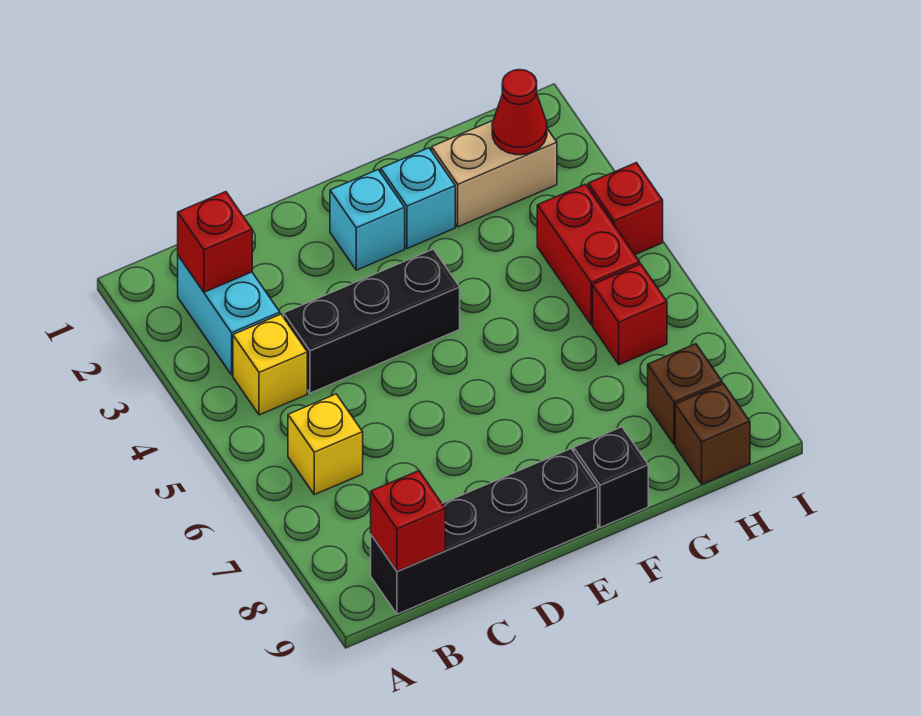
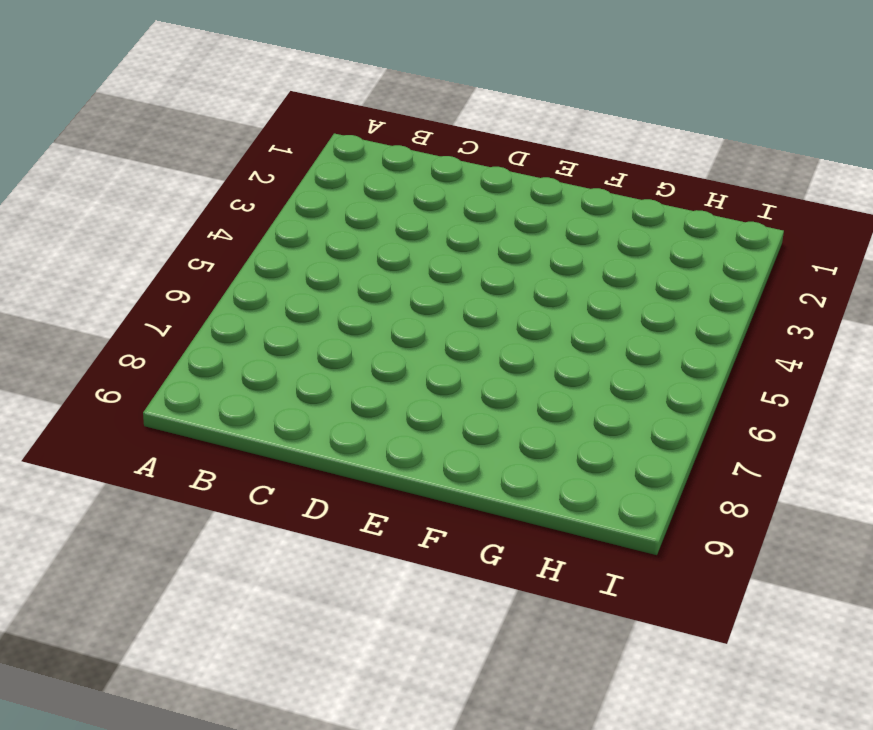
none -> cyan brick B2:B3 level 1
none -> yellow brick B4 level 1
none -> yellow brick B6 level 1

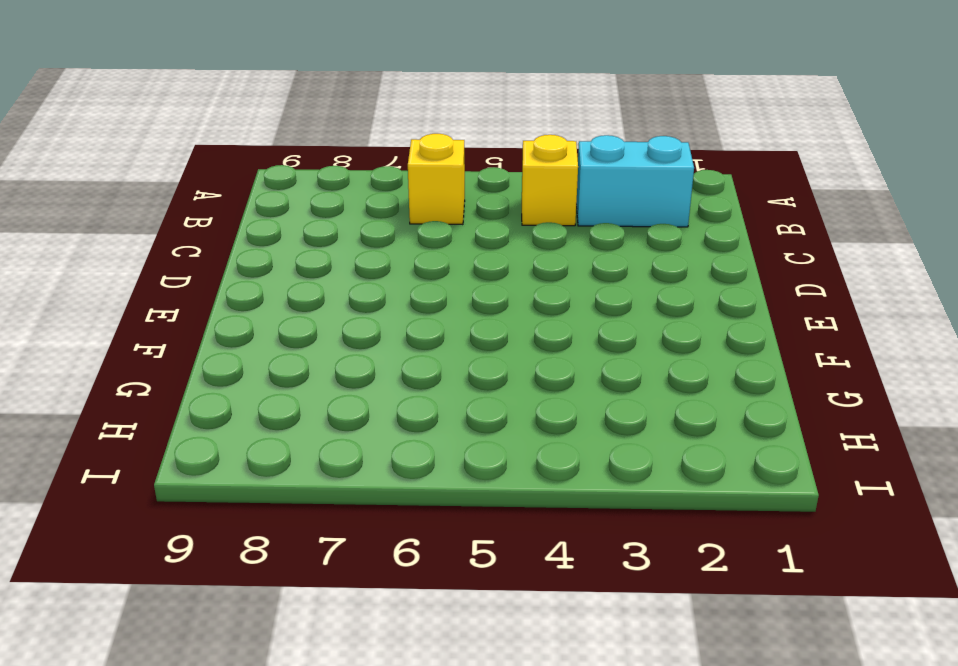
none -> black brick B9:E9 level 1
none -> black brick C4:E4 level 1
none -> cyan brick E2 level 1

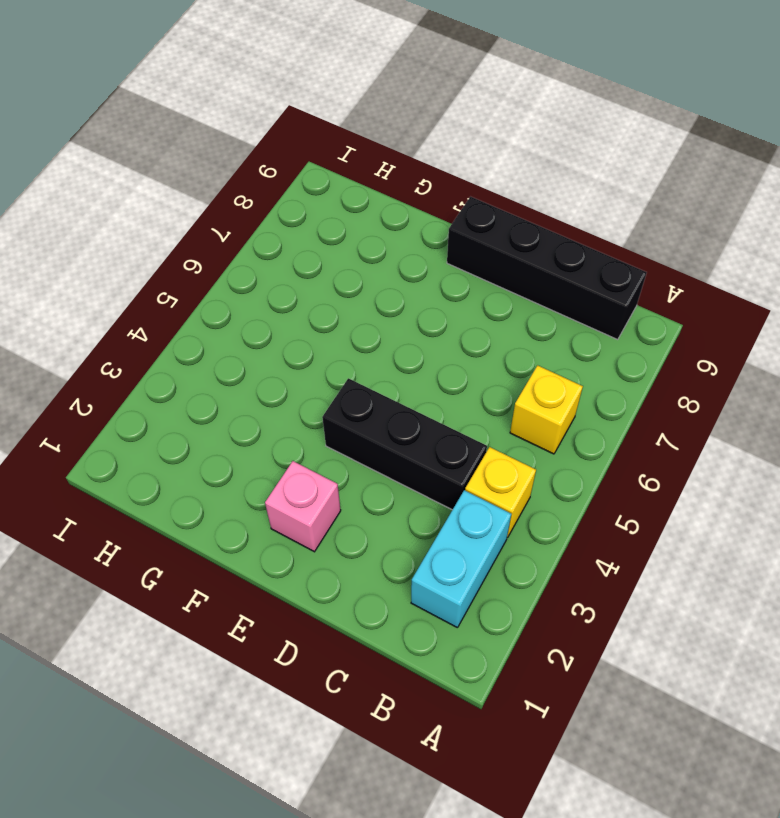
pink brick E2 level 1 -> cyan brick E2 level 1
none -> cyan brick F2 level 1
none -> black brick F9 level 1
none -> tan brick G2:H2 level 1

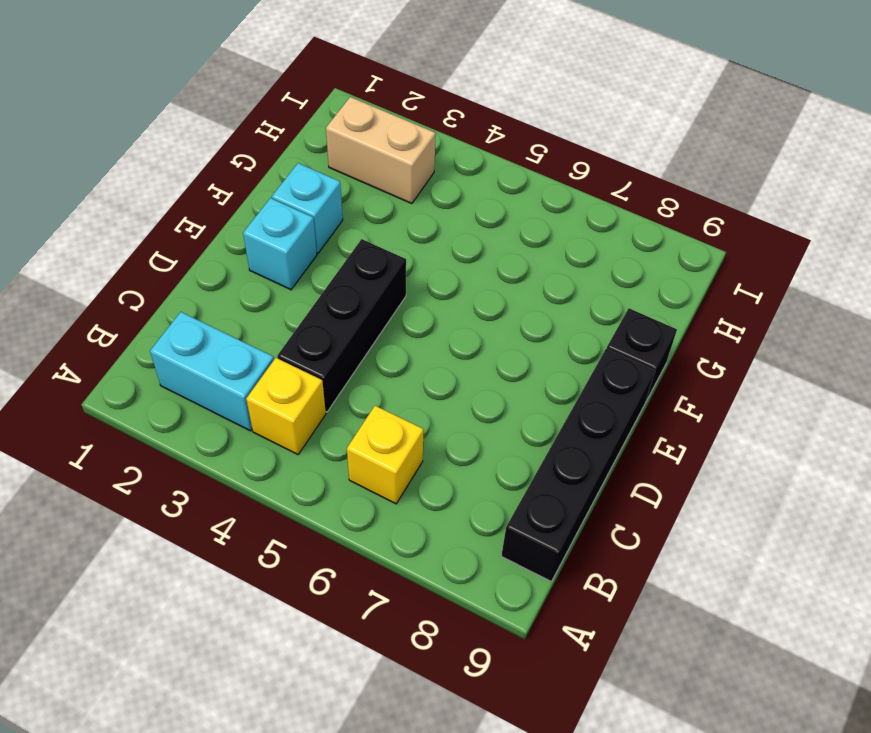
tan brick H2:H3 level 1 -> tan brick G2:H2 level 1
none -> red brick H4:H5 level 1
none -> red brick H6 level 1
none -> brown brick H8 level 1

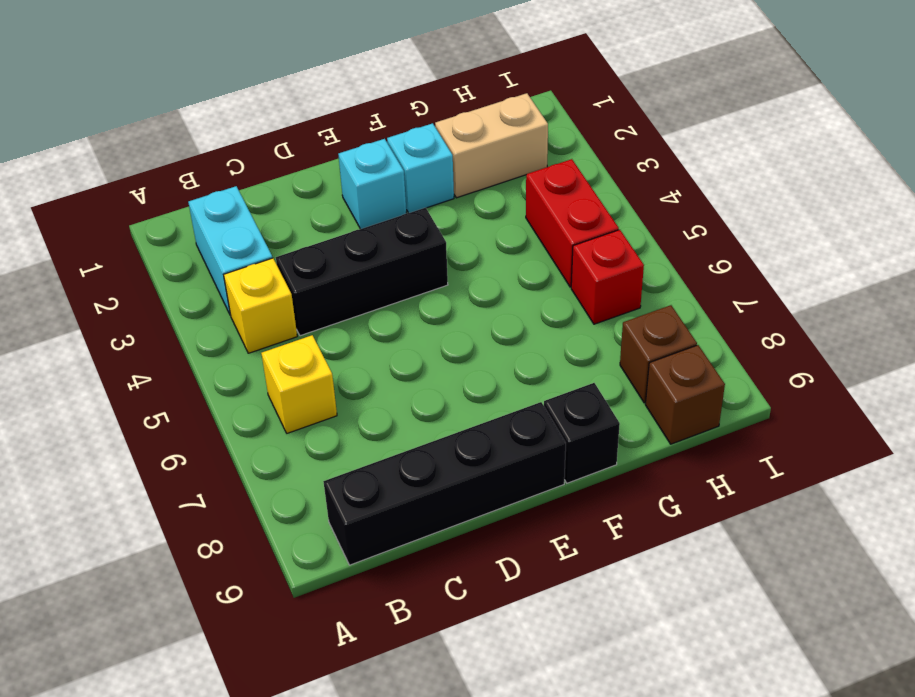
none -> red brick I4 level 1
none -> red brick B2 level 2
none -> red brick B9 level 2

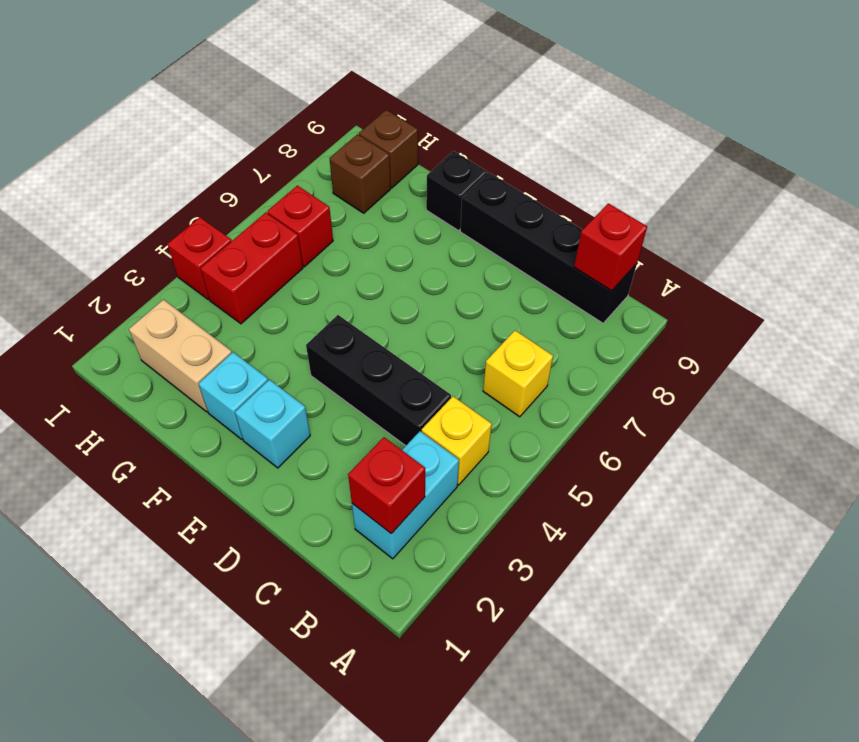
none -> red cone H2 level 2

